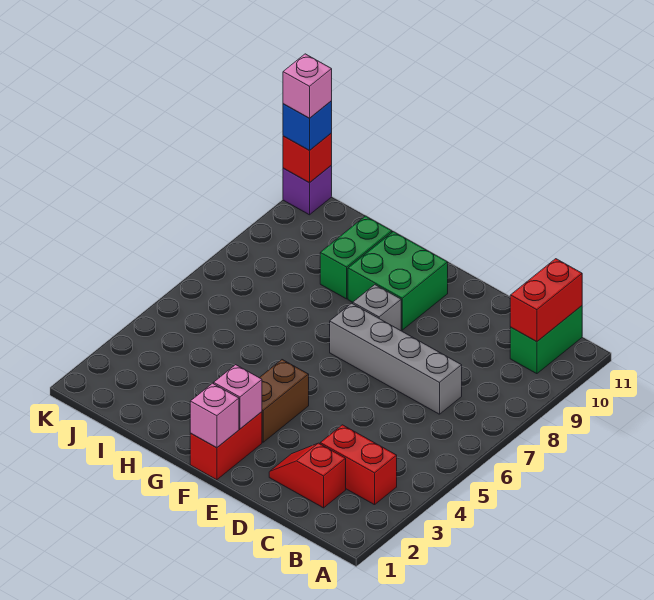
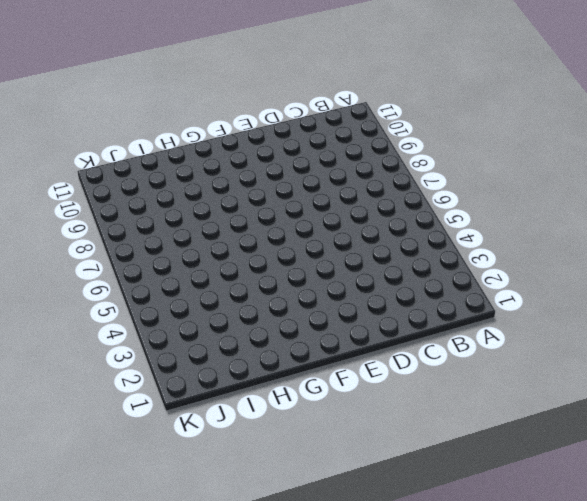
none -> red brick B3:C3 level 1
none -> green brick B10:B11 level 1
none -> red slope C2:D2 level 1 top C

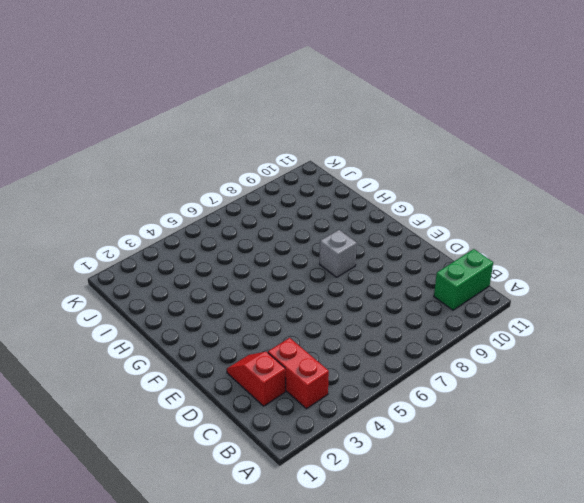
none -> grey brick C7:F7 level 1
none -> red brick F1:F2 level 1
none -> brown brick F3:F4 level 1

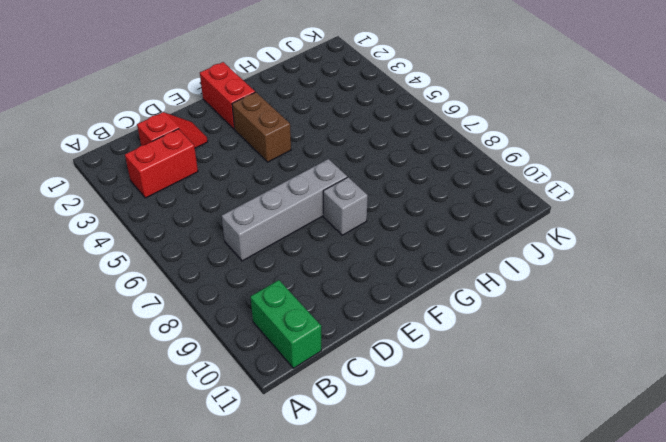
none -> green brick F9:G10 level 1
none -> green brick H9:H10 level 1
none -> purple brick K11 level 1

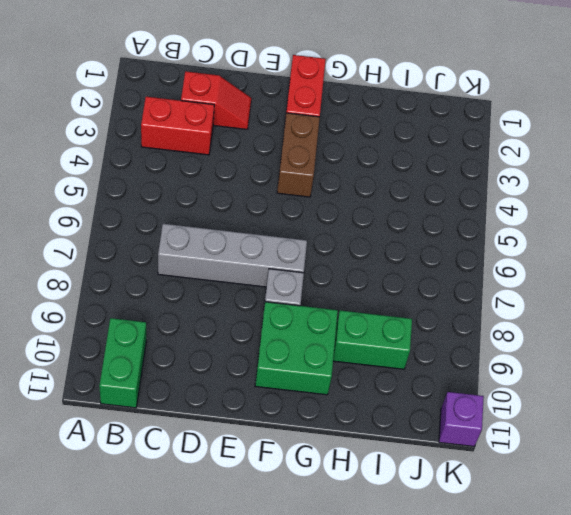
green brick H9:I9 level 1 -> green brick H9:H10 level 1
none -> red brick B10:B11 level 2
none -> pink brick F1 level 2
none -> pink brick F2 level 2

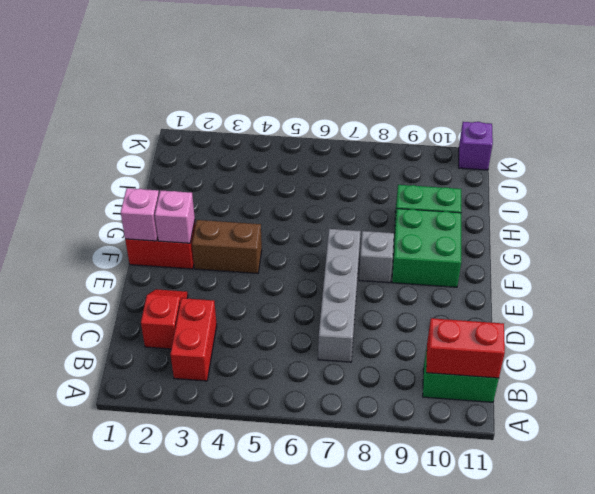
none -> red brick K11 level 2
none -> blue brick K11 level 3
none -> pink brick K11 level 4

